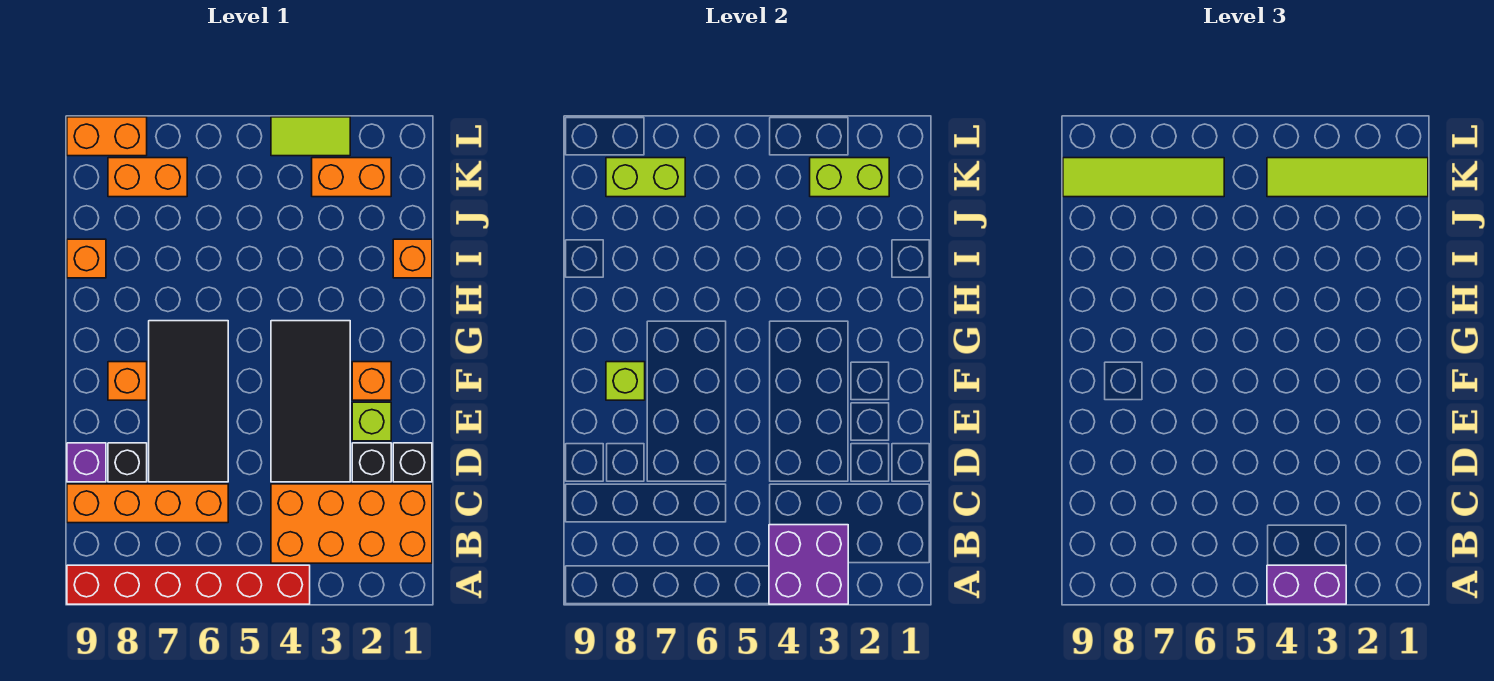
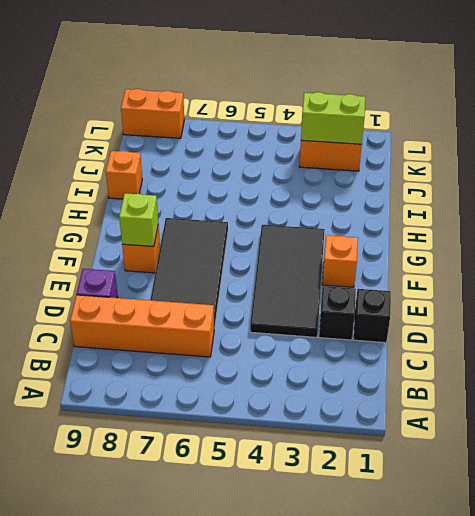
none -> red brick A4:A9 level 1
none -> orange brick B1:C4 level 1
none -> black brick D8 level 1

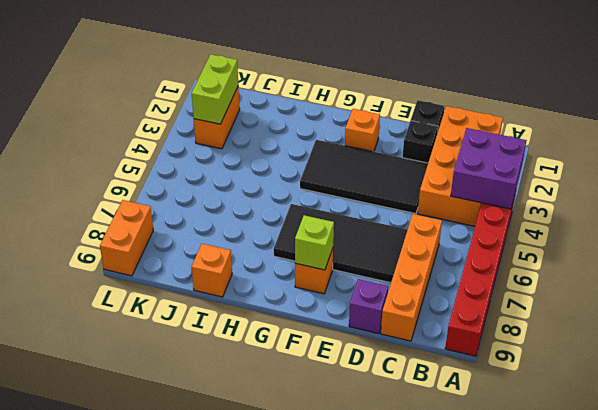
none -> black brick D8 level 1
none -> lime brick E2 level 1
none -> orange brick I1 level 1

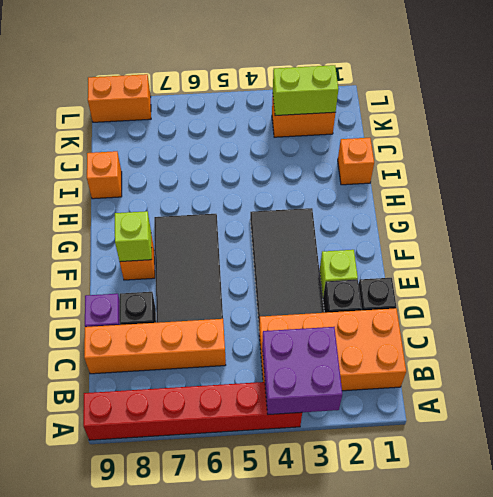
none -> orange brick F2 level 1
none -> orange brick K7:K8 level 1
none -> lime tile L3:L4 level 1

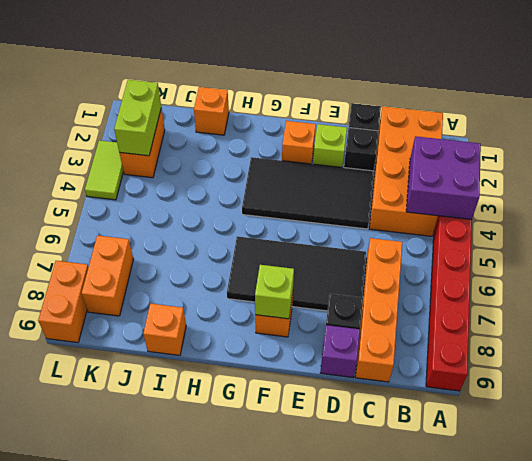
none -> lime brick K7:K8 level 2
none -> purple brick A3:A4 level 3
none -> lime tile K1:K4 level 3

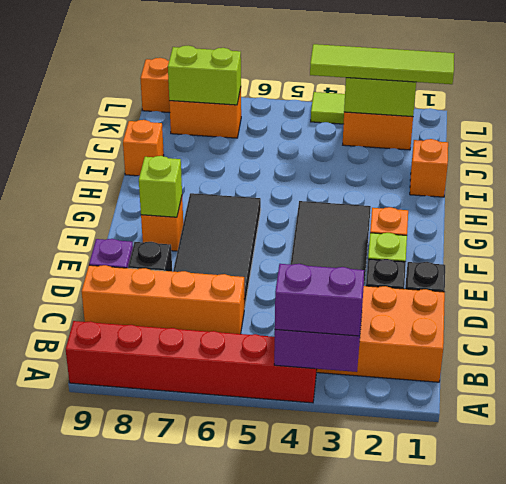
none -> lime tile K6:K9 level 3

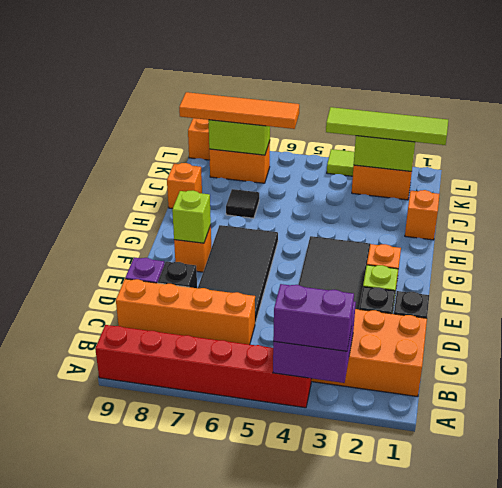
black tile I7 level 1 -> none
orange tile K6:K9 level 3 -> lime tile K6:K9 level 3

